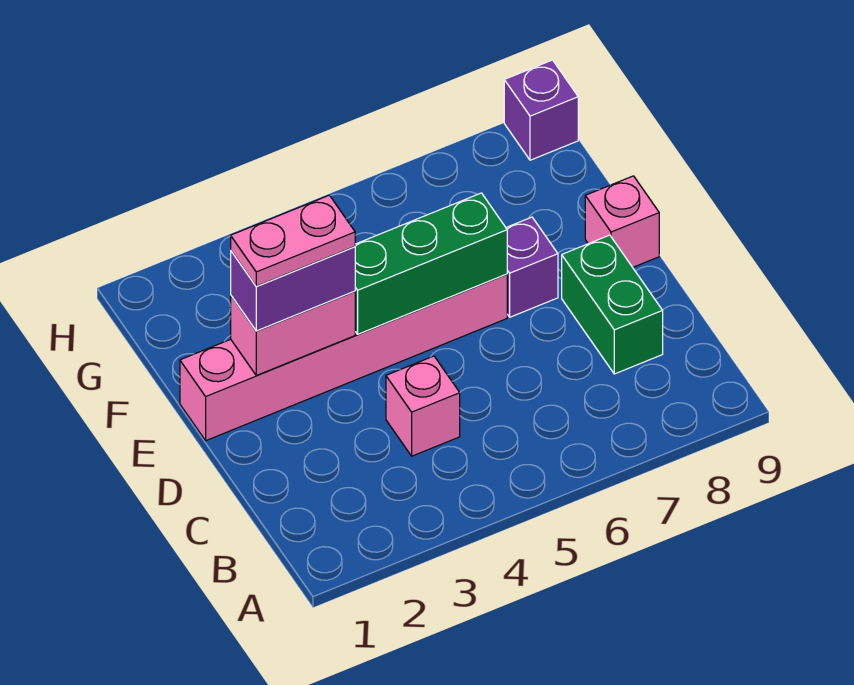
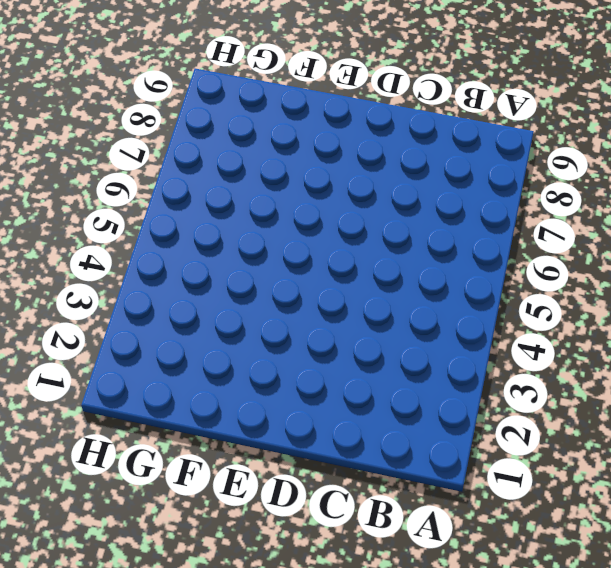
none -> pink brick C4 level 1
none -> green brick C8:D8 level 1

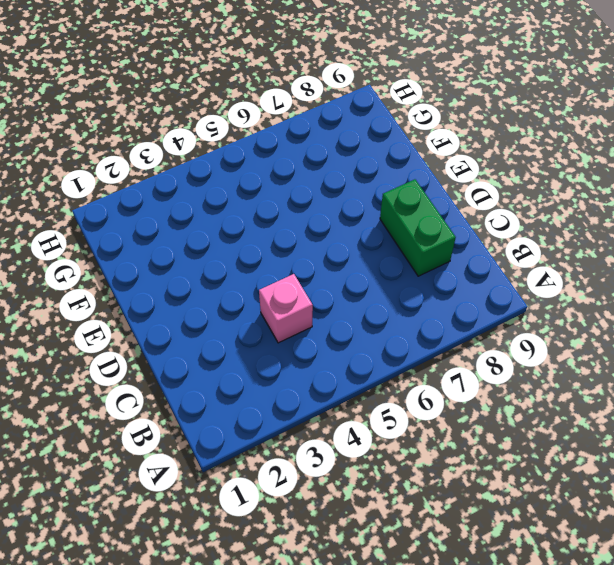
none -> pink brick E1:E6 level 1
none -> purple brick E7 level 1

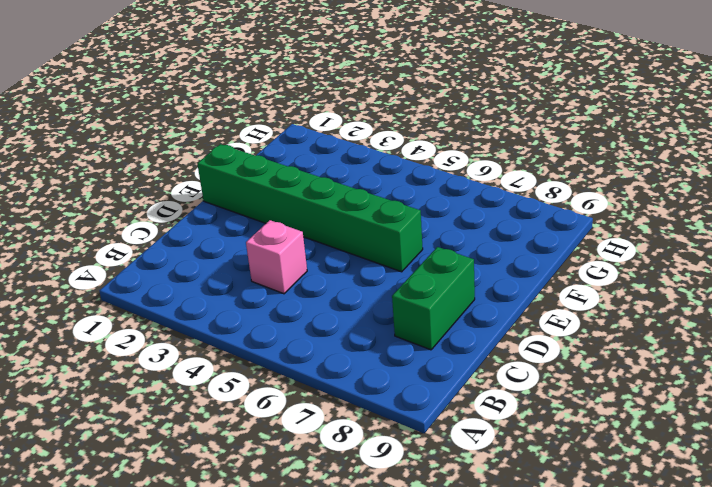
green brick E1:E6 level 1 -> pink brick E1:E6 level 1
none -> purple brick E7 level 1
none -> pink brick E9 level 1

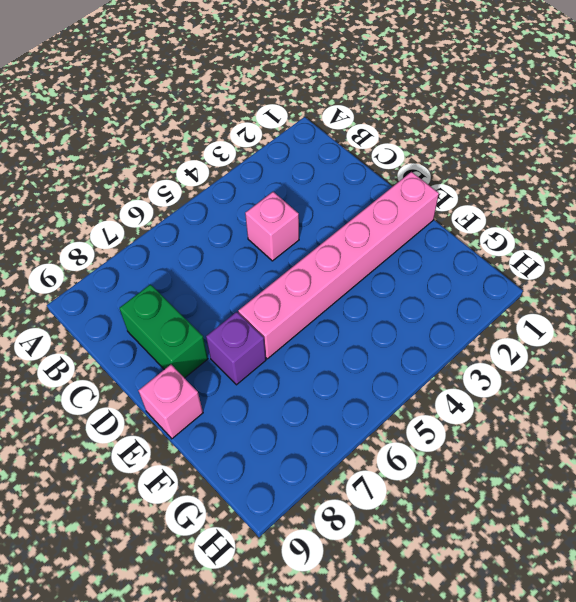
none -> purple brick H9 level 1
none -> pink brick E2:E3 level 2

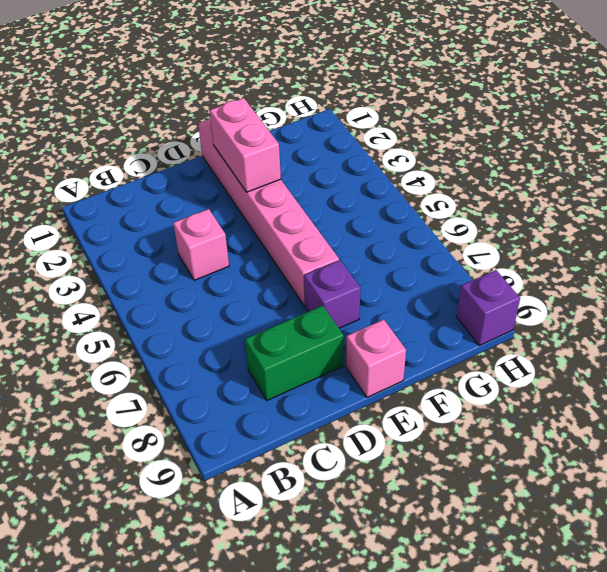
none -> green brick E4:E6 level 2
none -> purple brick E2:E3 level 3

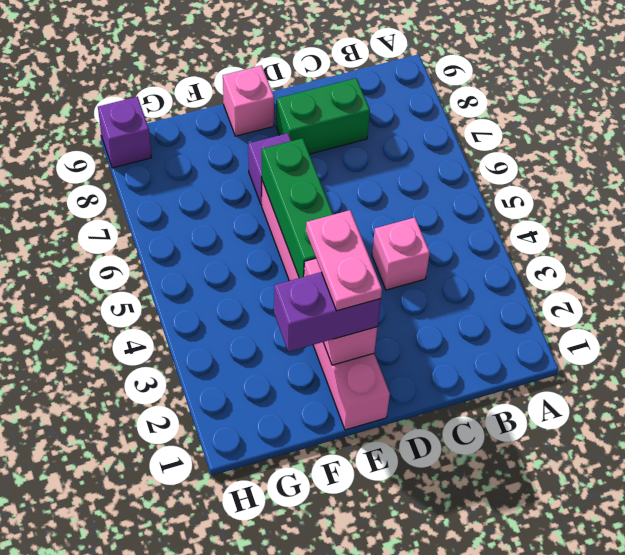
purple brick E2:F2 level 3 -> purple brick E2:E3 level 3

